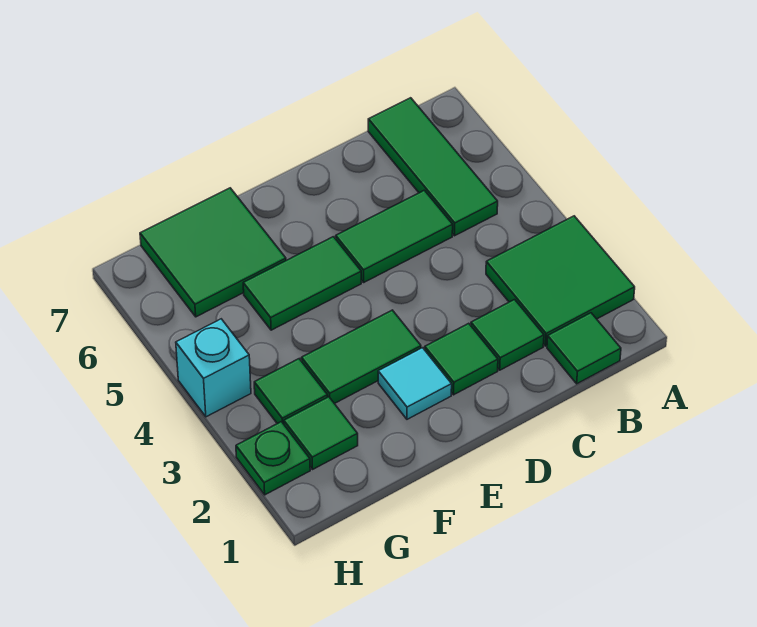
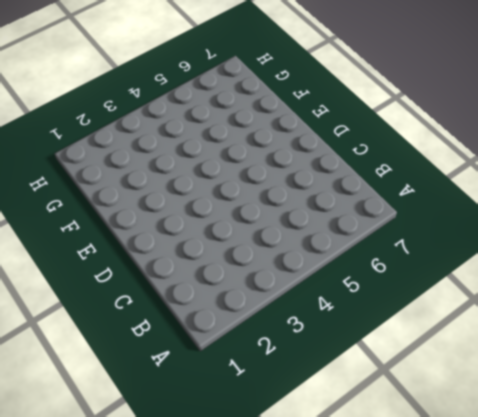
none -> green tile A2:B3 level 1
none -> green tile B1 level 1
none -> green tile B5:B7 level 1

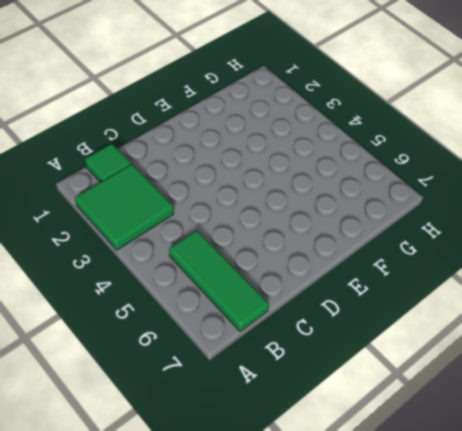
none -> green tile C2 level 1
none -> green tile C5:D5 level 1
none -> green tile D2 level 1

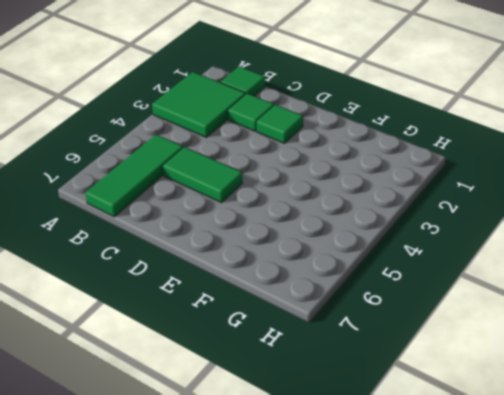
none -> cyan tile E2 level 1
none -> green tile E3:F3 level 1
none -> green tile E5:F5 level 1

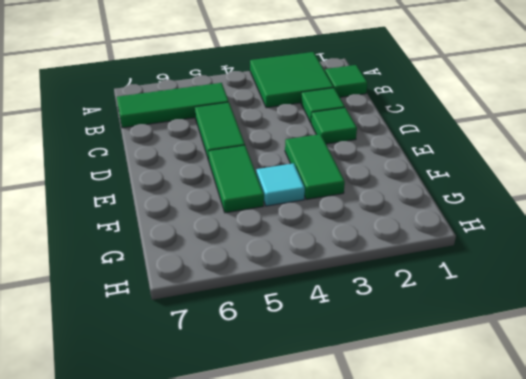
cyan tile F4 level 1 -> cyan tile E2 level 1
none -> green tile F6:G7 level 1
none -> green tile G2 level 1
none -> green tile G3 level 1

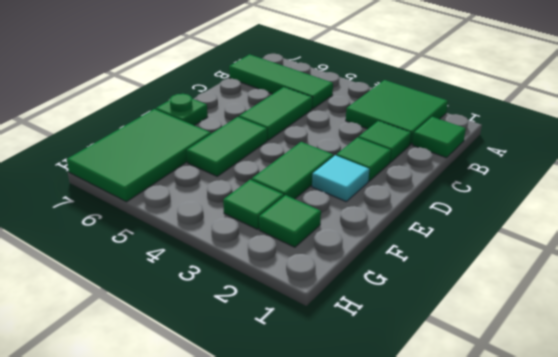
green plate E7 level 1 -> green plate H2 level 1
green tile F6:H7 level 1 -> green tile F6:G7 level 1
none -> cyan brick H4 level 1

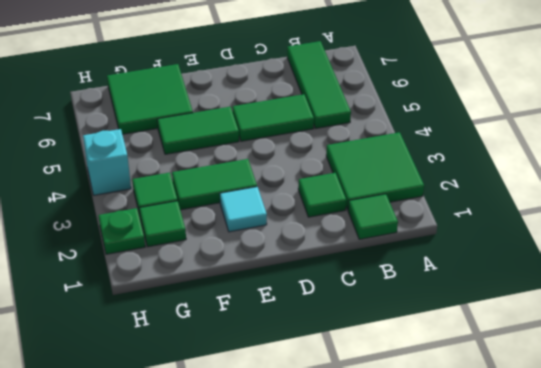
none -> green tile D2 level 1

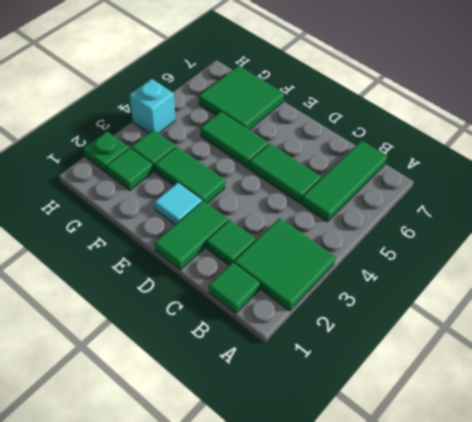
green tile D1:D2 level 1 -> green tile D2 level 1

